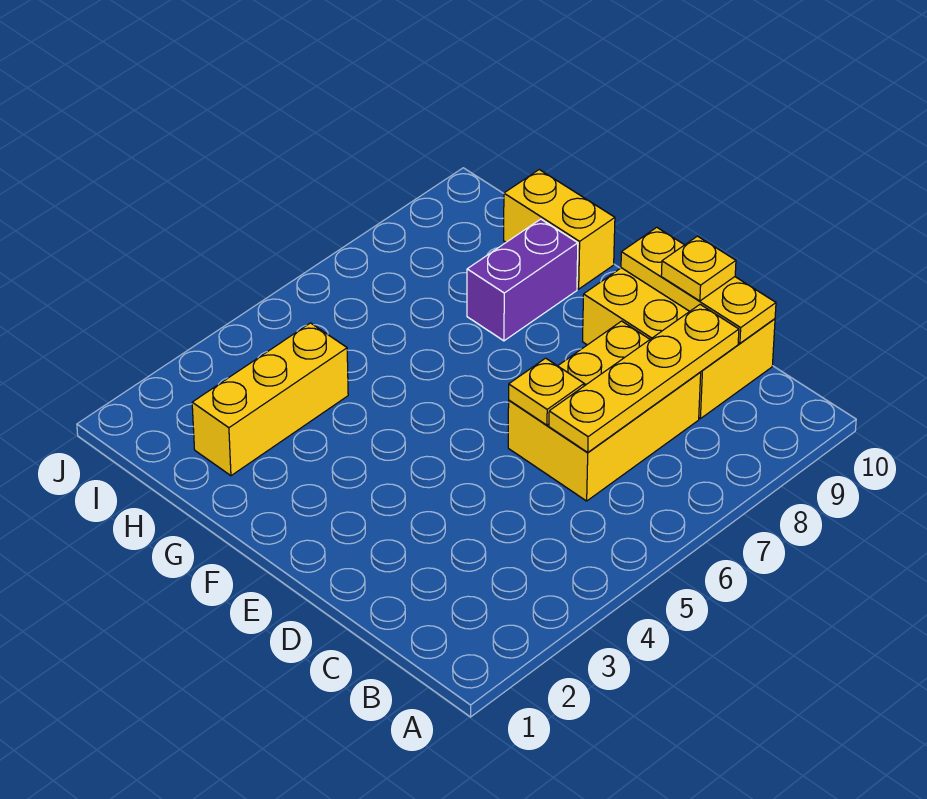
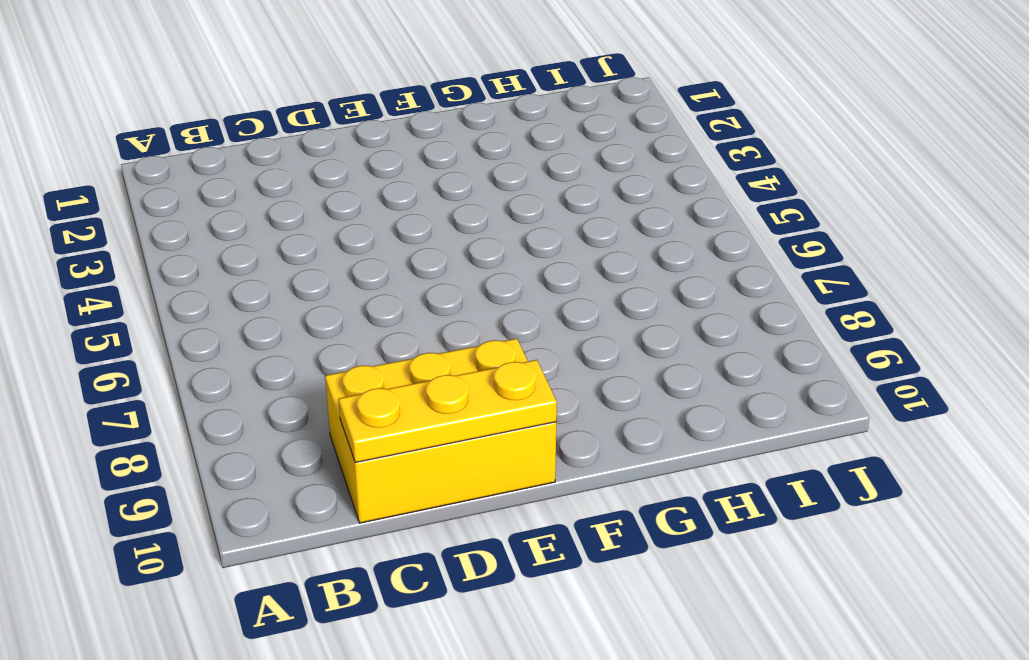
none -> yellow brick C6:D8 level 1
none -> purple brick G8:G9 level 1

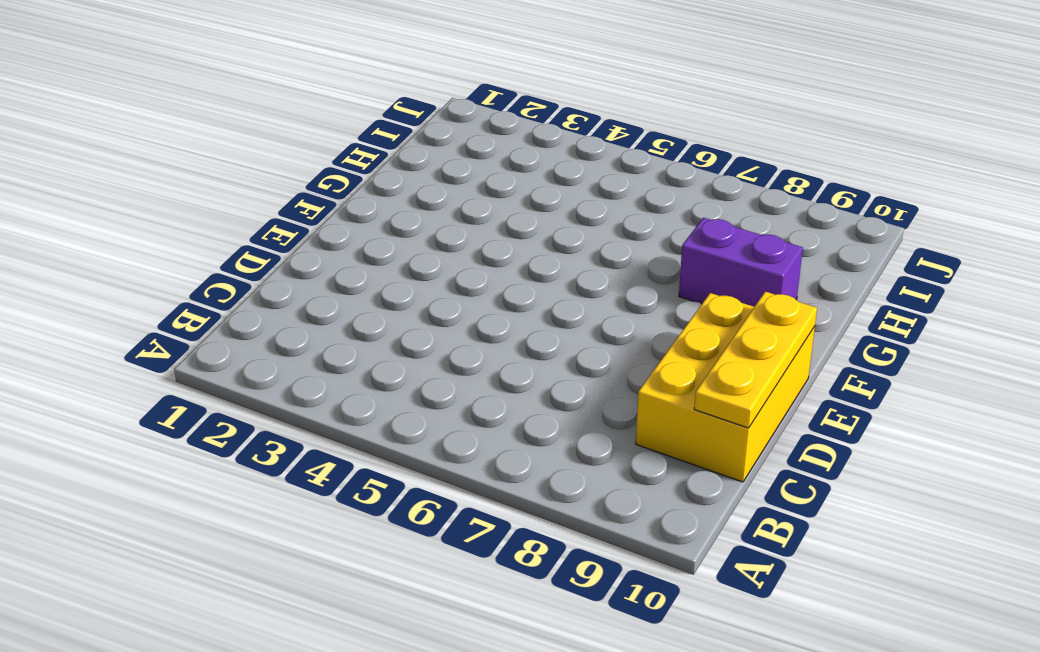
none -> yellow brick C6:D8 level 1
none -> yellow brick G10:H10 level 1

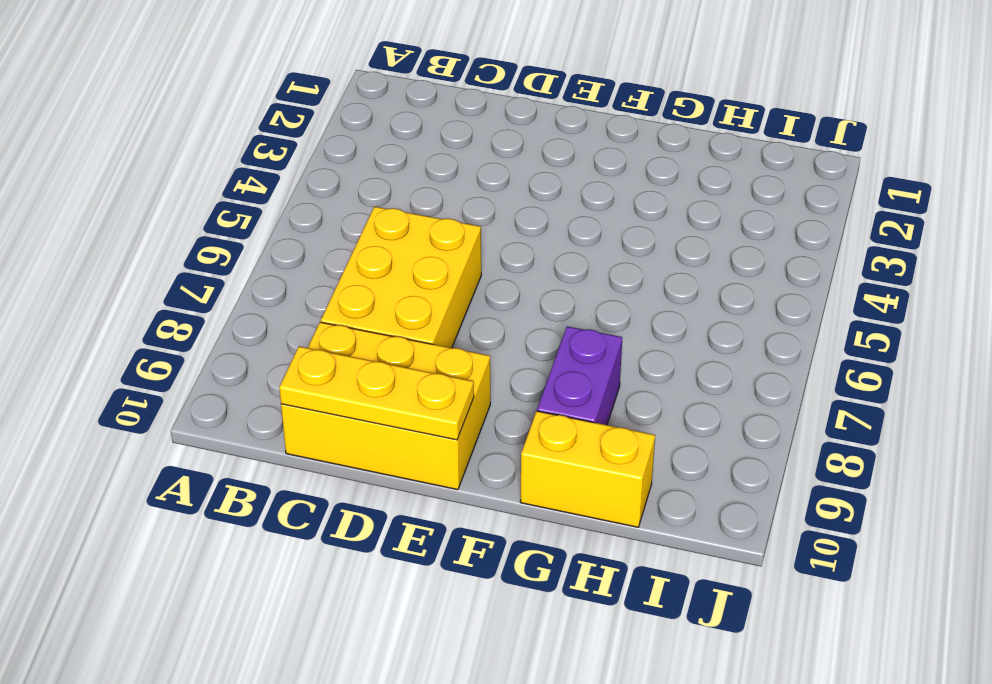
none -> yellow brick H2:H4 level 1
none -> yellow plate C6:C9 level 2

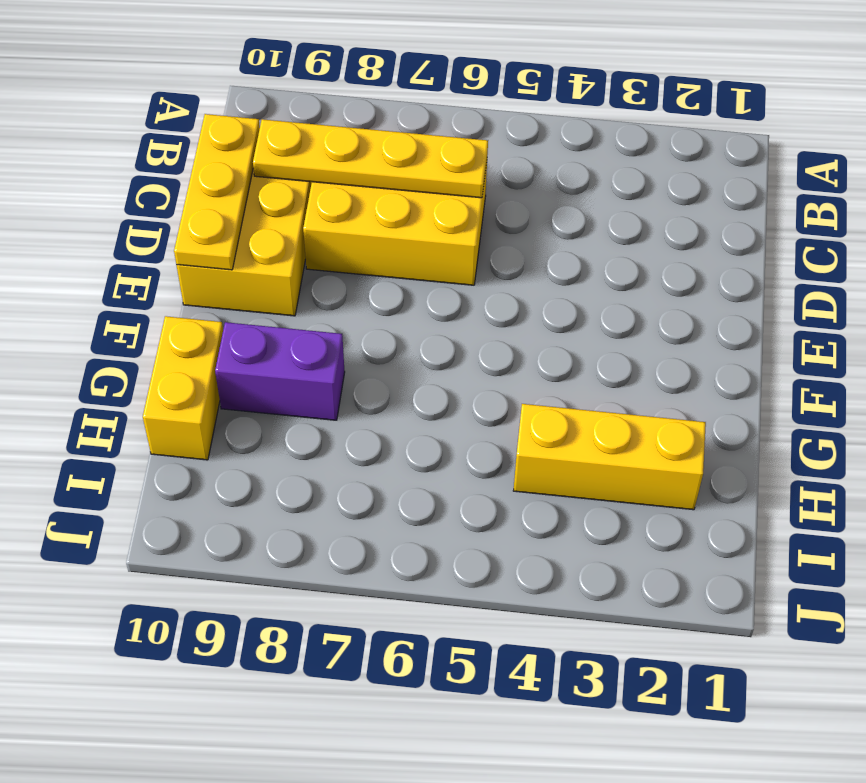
none -> yellow plate D6 level 2
none -> yellow plate D10 level 3

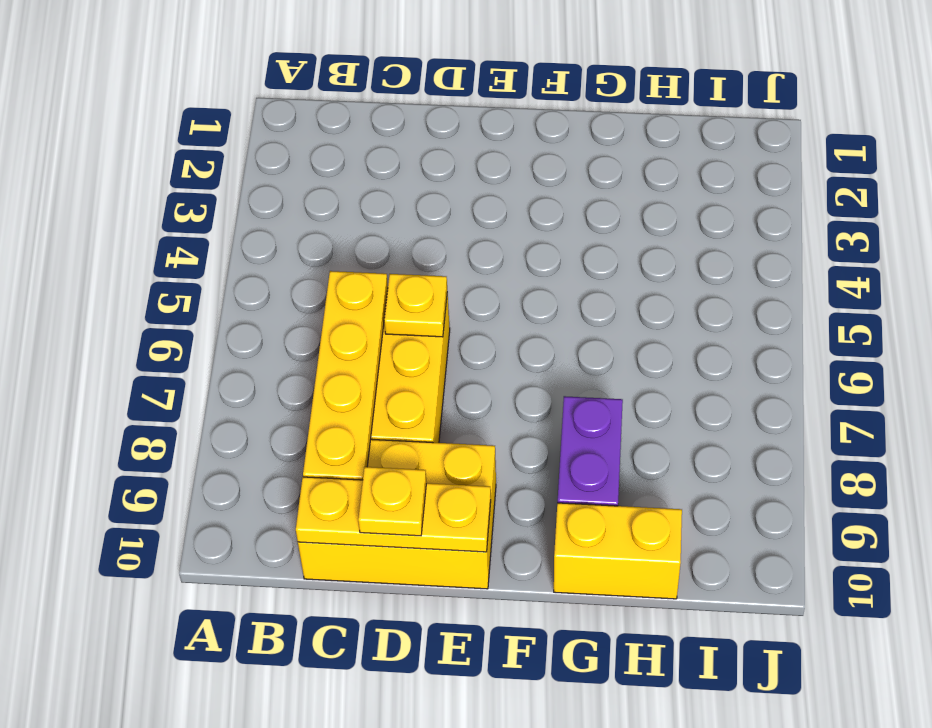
none -> yellow brick H2:H4 level 1

